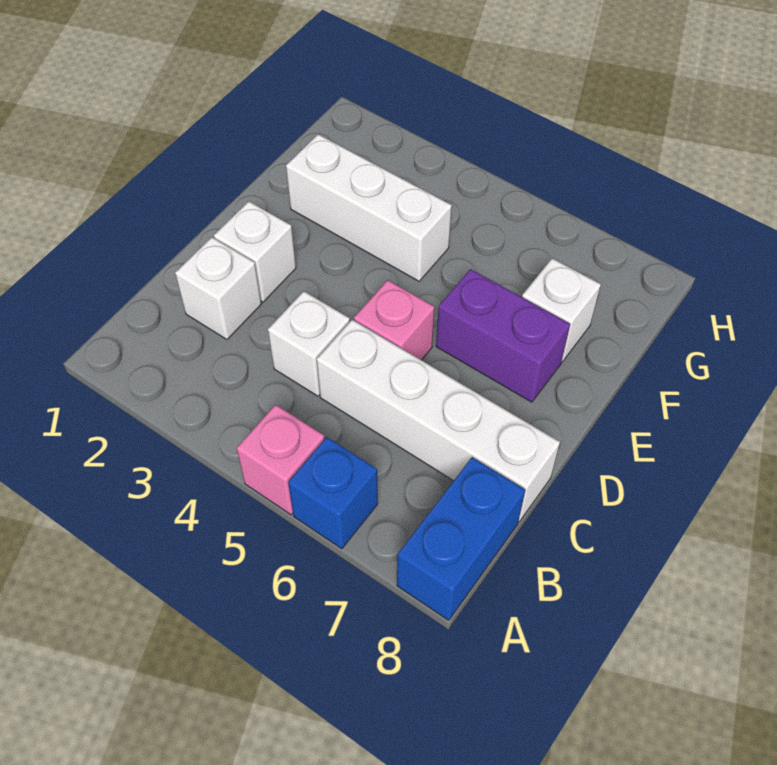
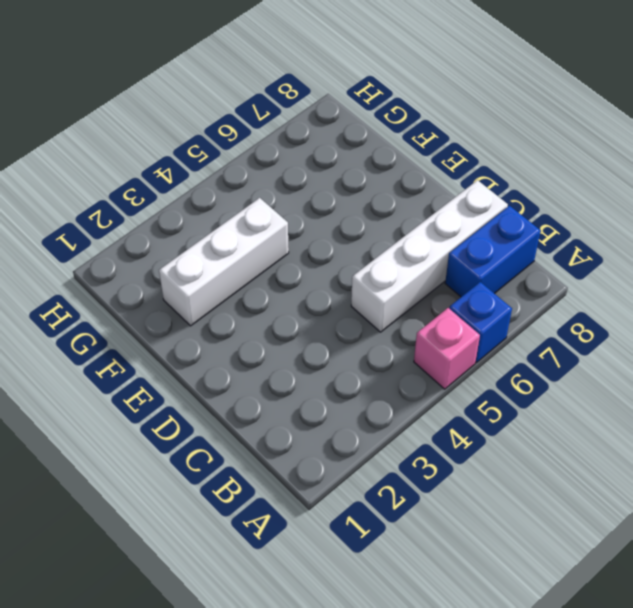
blue brick B7:B8 level 1 -> blue brick A8:B8 level 1
none -> white brick C2 level 1
none -> white brick C4 level 1

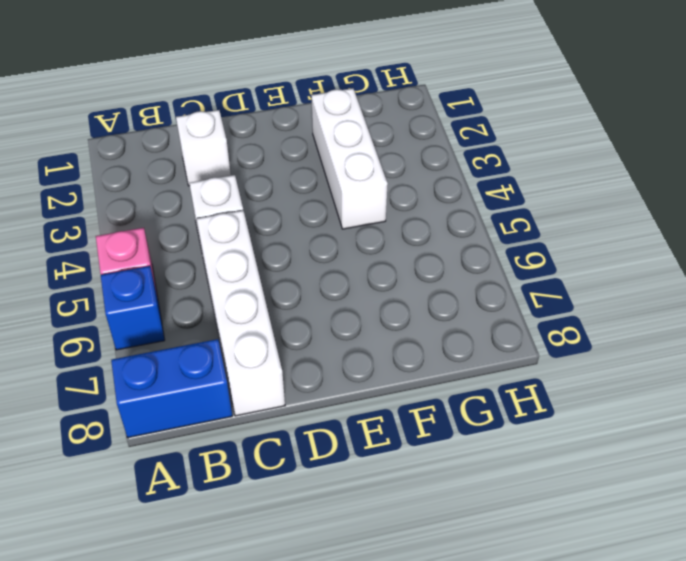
none -> white brick D2 level 1
none -> pink brick D5 level 1

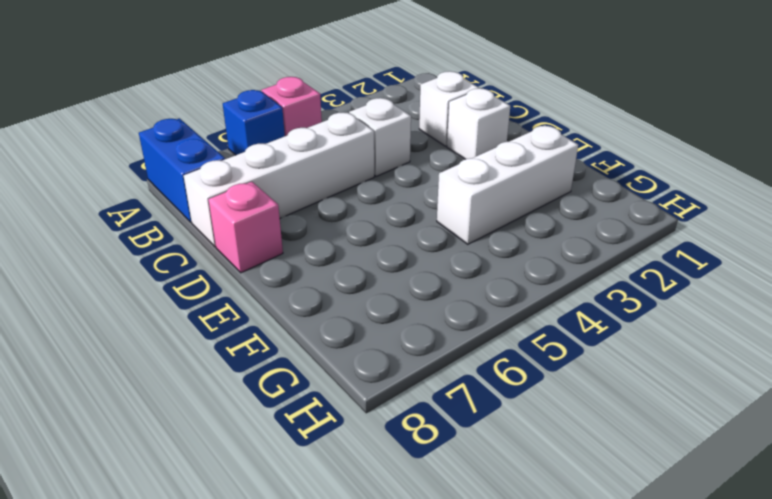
pink brick D8 level 1 -> pink brick D5 level 1
none -> purple brick E6:E7 level 1
none -> white brick F7 level 1

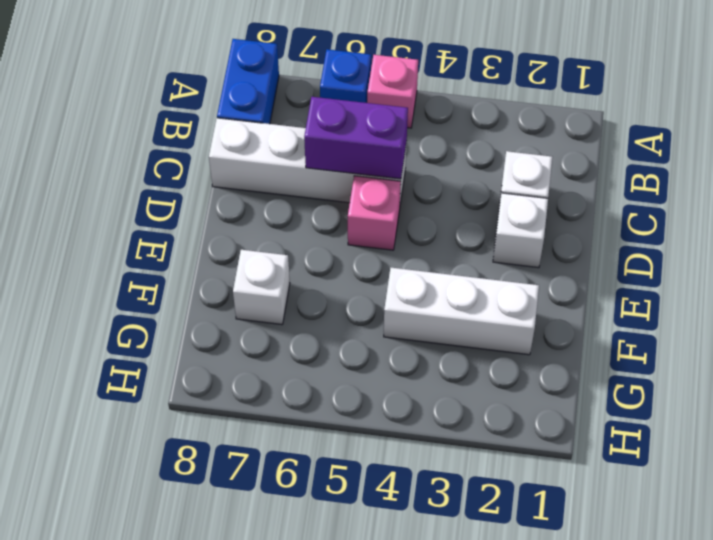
purple brick C5:C6 level 2 -> purple brick E6:E7 level 1
none -> white brick C4 level 1

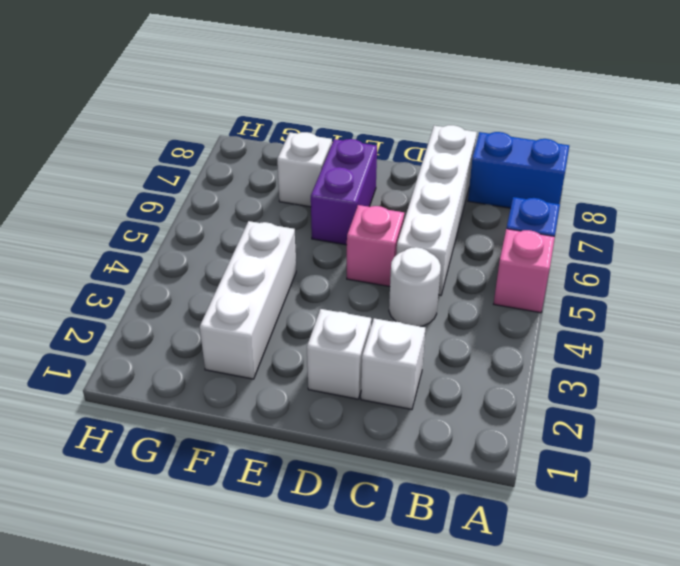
white round brick C4 level 1 -> white brick C4 level 1

